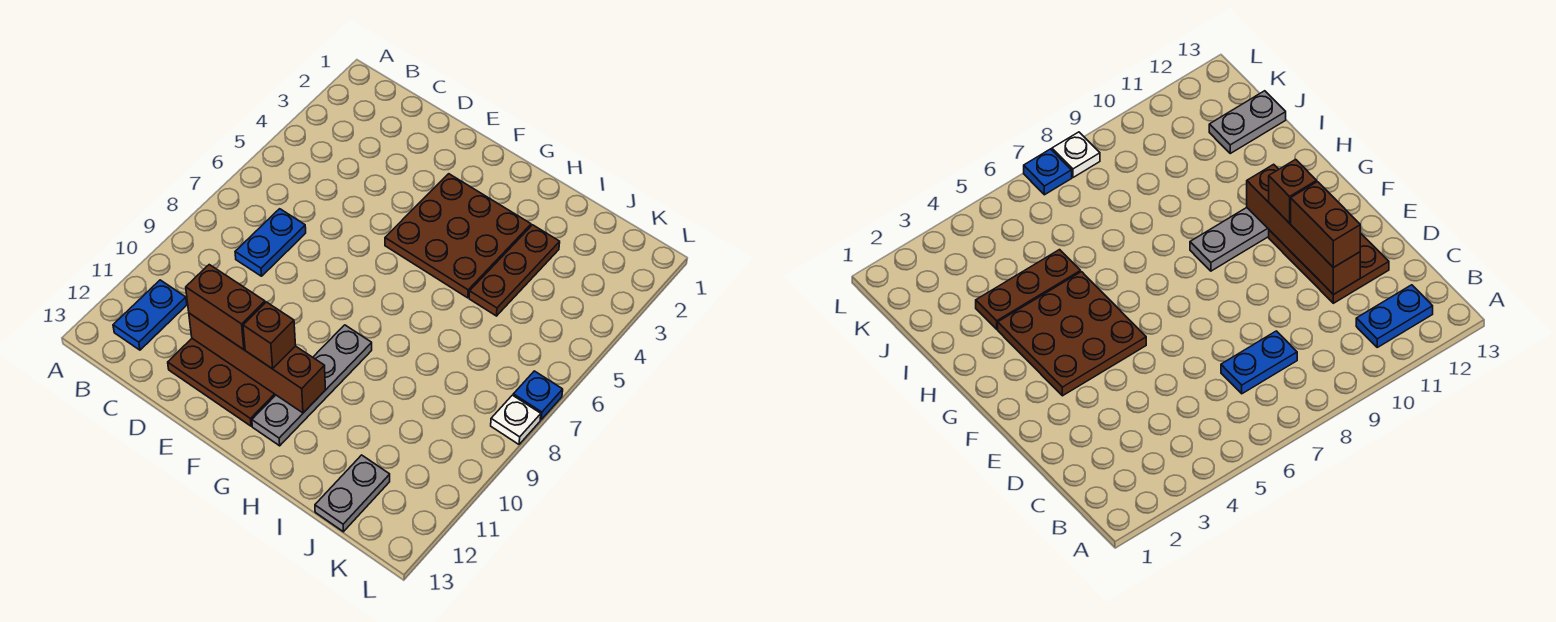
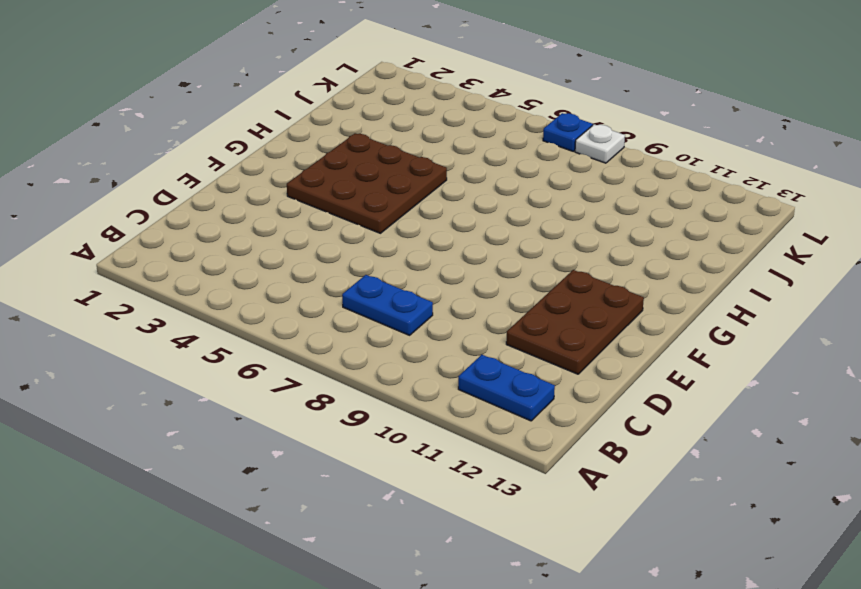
none -> grey plate G9:G12 level 1
none -> brown plate I3:I5 level 1
none -> grey plate J12:J13 level 1

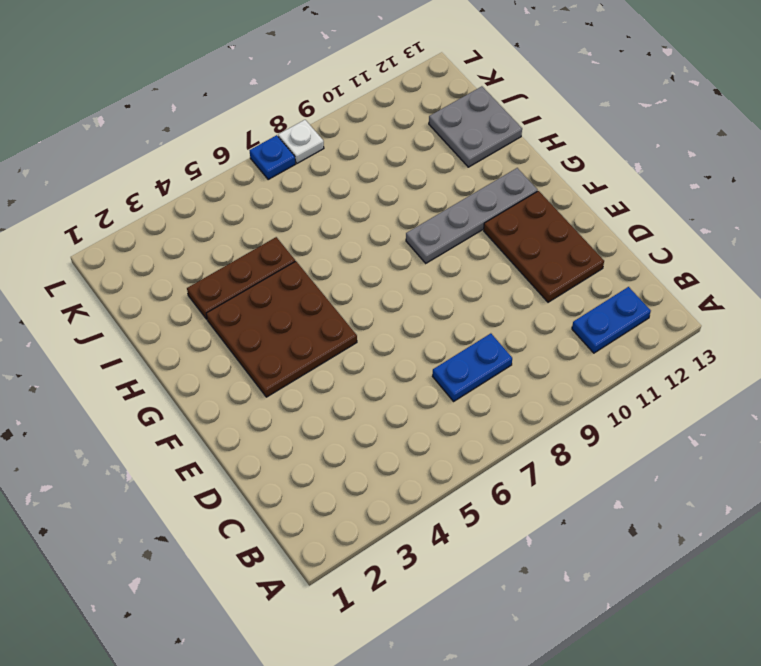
grey plate I12:J13 level 1 -> grey plate J12:J13 level 1
none -> brown brick D11:G11 level 2
none -> brown brick D11:E11 level 3
none -> brown brick F11 level 3

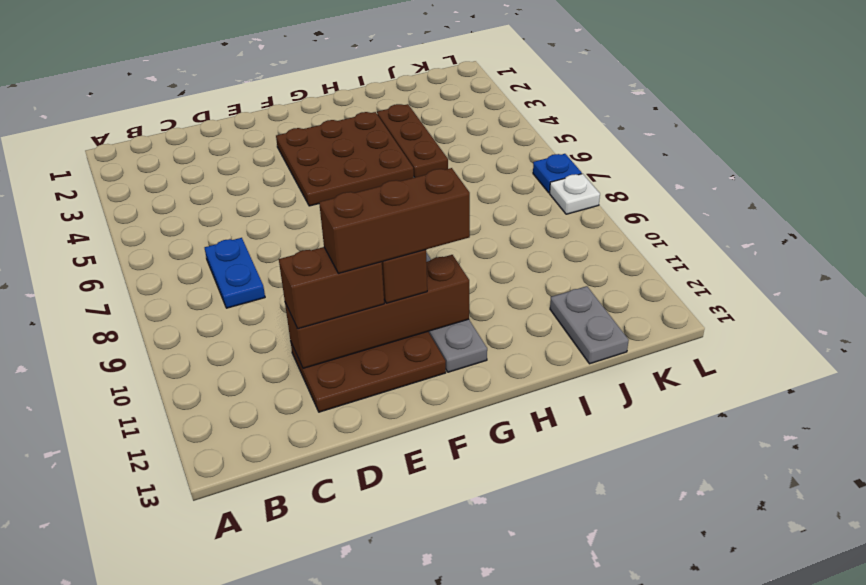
brown brick E11:G11 level 4 -> none
none -> blue plate B11:B12 level 1

